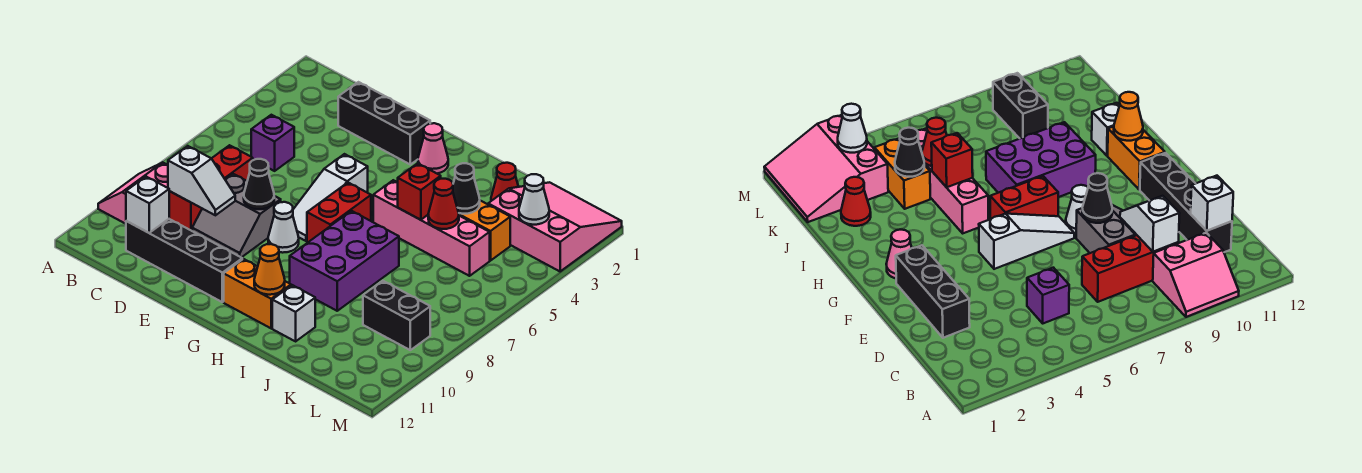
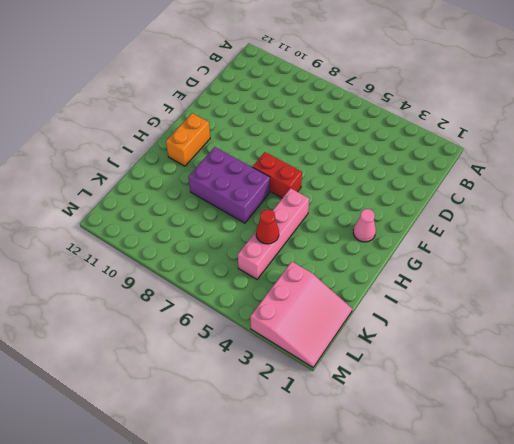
none -> pink slope A9:B10 level 1 top B
none -> purple brick C5 level 1
none -> red brick C7:C9 level 1

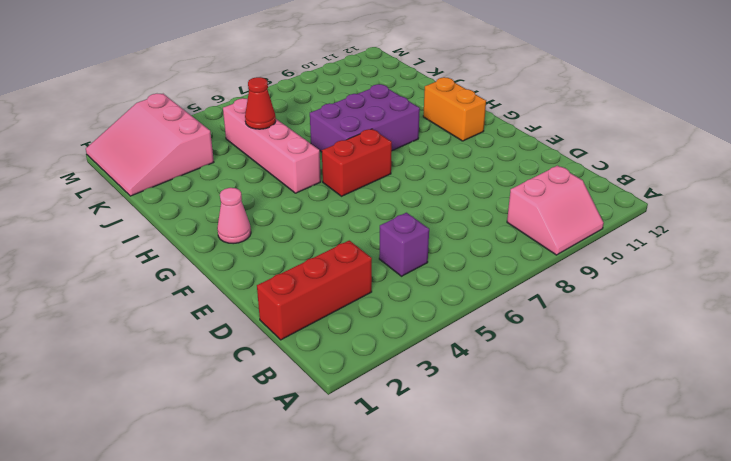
red brick C1:C3 level 1 -> red brick C7:C9 level 1
none -> black brick C11:F11 level 1
none -> black brick D2:F2 level 1
none -> grey slope D8:E9 level 1 top 8

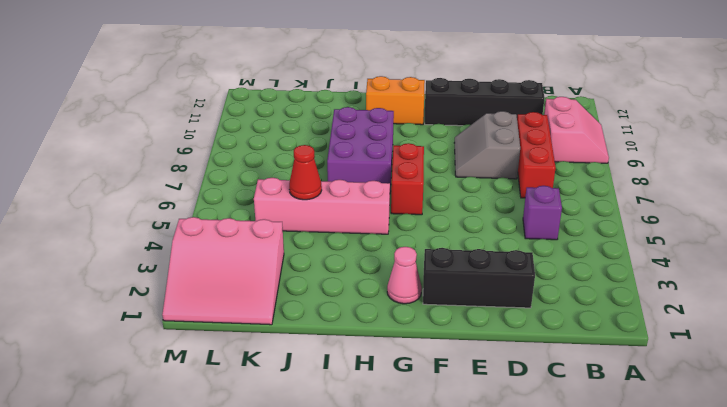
grey slope D8:E9 level 1 top D -> grey slope D8:E9 level 1 top 8
none -> white slope F5:F7 level 1 top 5
none -> white cone F8 level 1
none -> white brick I11 level 1

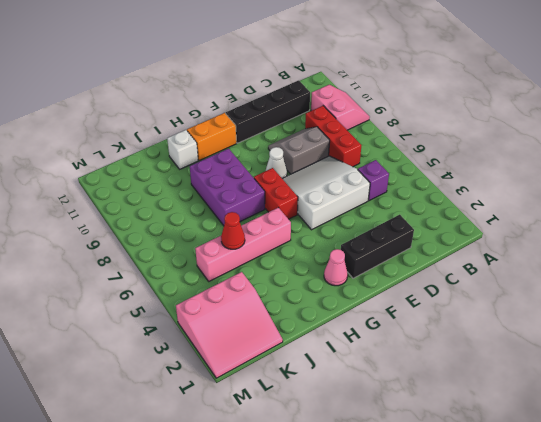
white slope D5:F7 level 1 top 5 -> white slope F5:F7 level 1 top 5
none -> red cone J2 level 1
none -> orange brick J4:K4 level 1
none -> black brick K9:L9 level 1

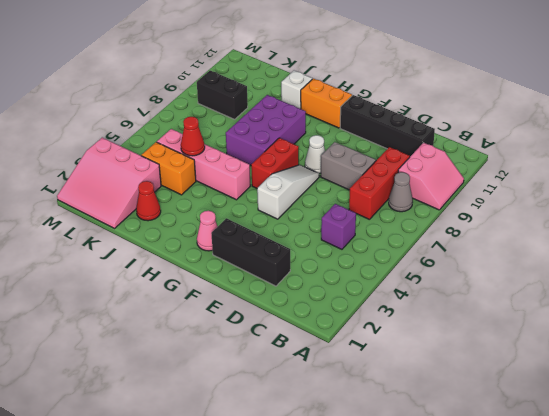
grey cone B8 level 1 -> none
none -> white slope C9:D9 level 2 top C
none -> white brick C11 level 2
none -> black cone E8 level 2

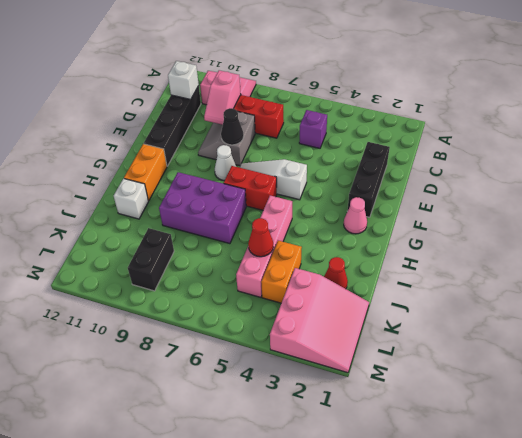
pink slope C9:D9 level 2 top C -> white slope C9:D9 level 2 top C
none -> orange cone H11 level 2
none -> red brick I5 level 2
none -> black cone J4 level 2

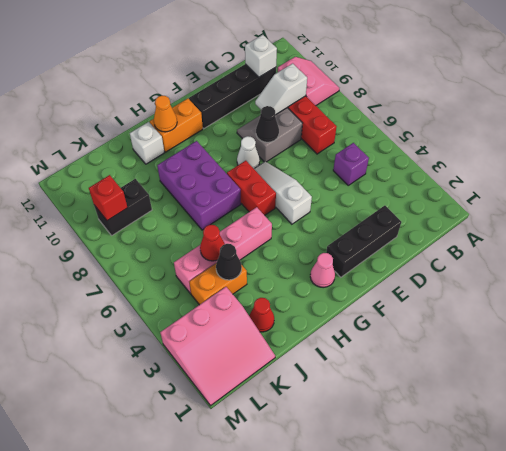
red brick L9 level 2 -> red brick I5 level 2
none -> white cone L3 level 2

